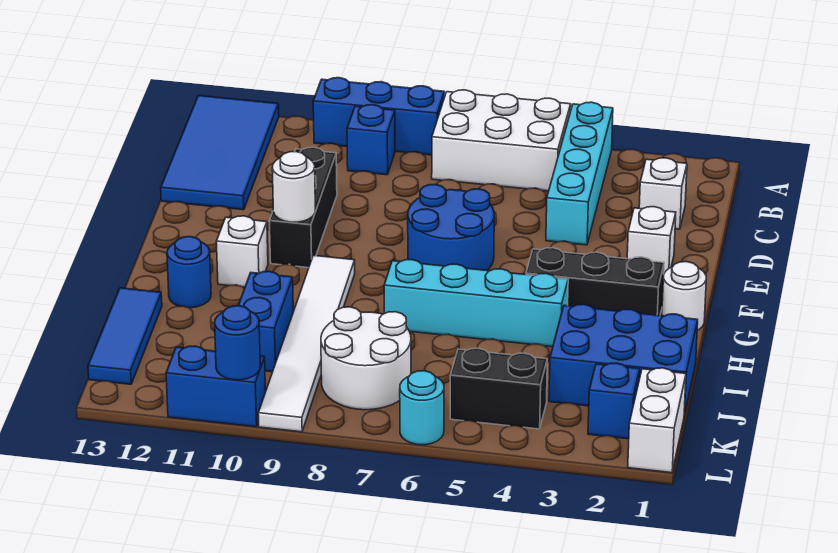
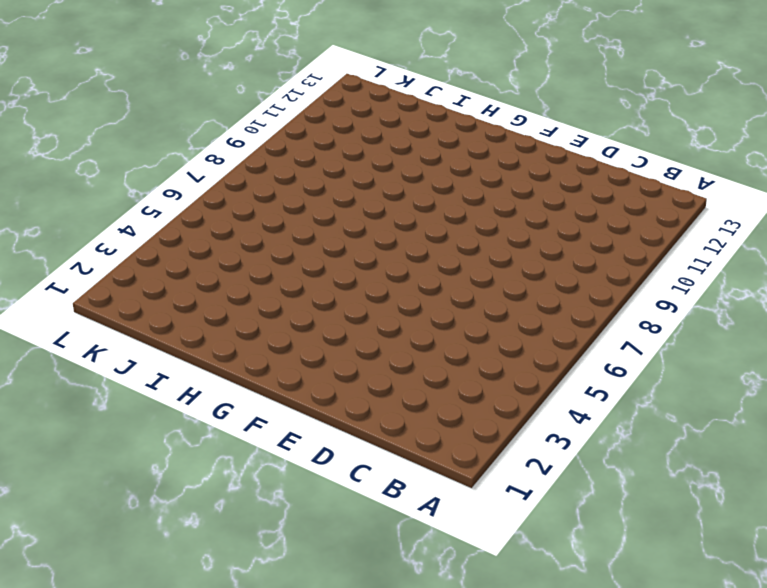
none -> cyan brick A4:D4 level 1
none -> white brick A5:B7 level 1
none -> blue brick A8:A10 level 1

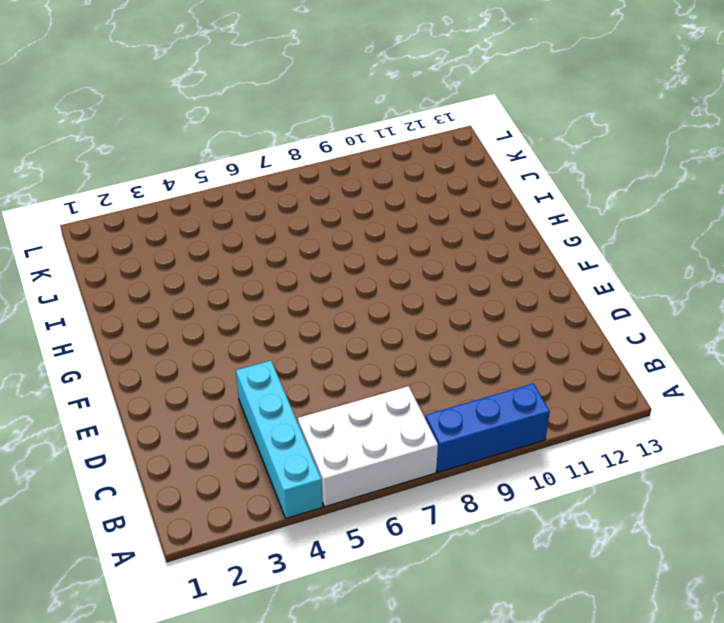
none -> blue tile A12:D13 level 1
none -> blue brick B9 level 1
none -> white brick C2 level 1

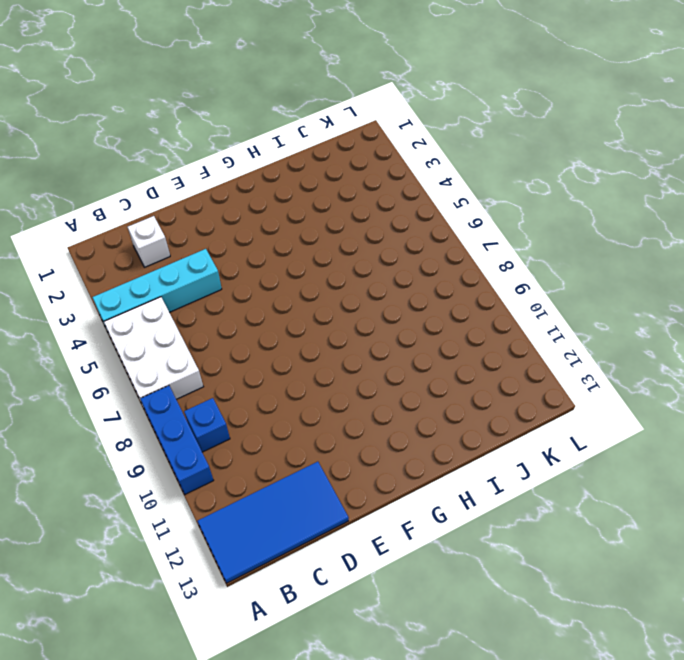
none -> black brick D10:F10 level 1
none -> white brick E2 level 1
none -> blue round brick E6:F7 level 1

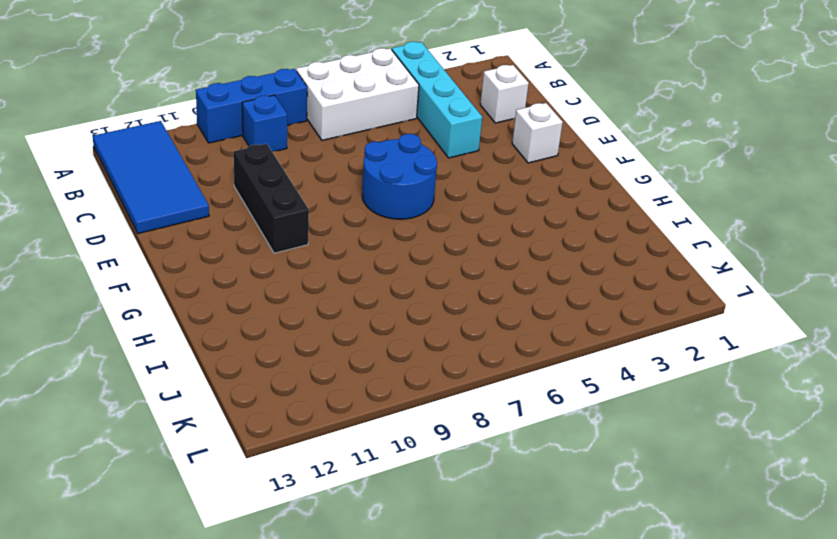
none -> white round brick G1 level 1
none -> black brick G2:G4 level 1
none -> white tile G9:L9 level 1

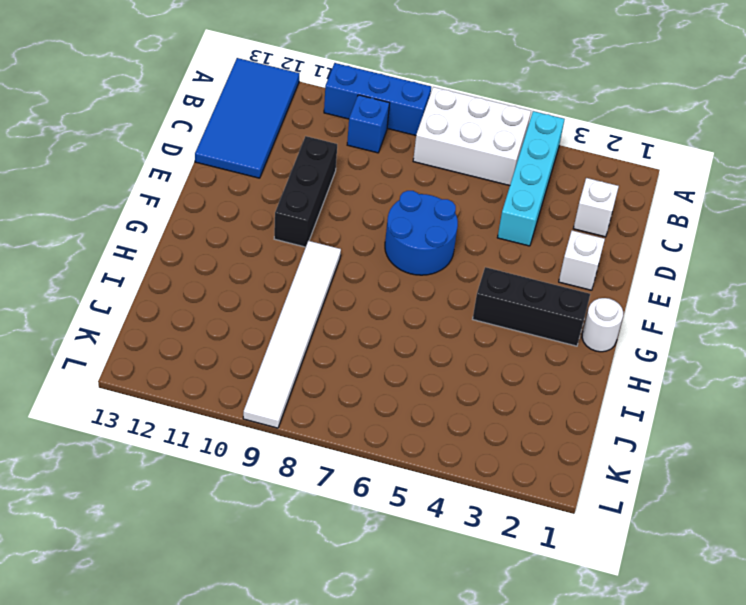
none -> white brick G11 level 1
none -> cyan brick H4:H7 level 1
none -> blue round brick H12 level 1

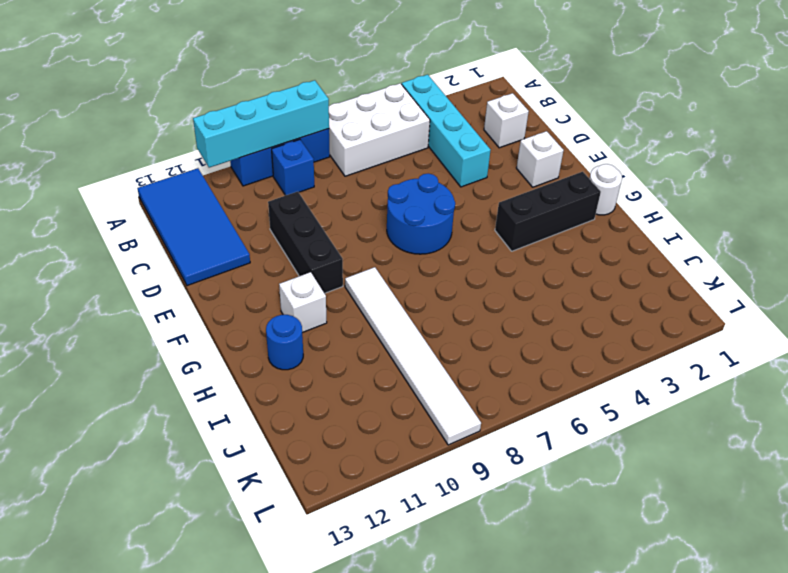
cyan brick A8:A11 level 2 -> cyan brick H4:H7 level 1
none -> blue brick I1:J3 level 1
none -> blue brick I10:J10 level 1
none -> blue tile I13:K13 level 1

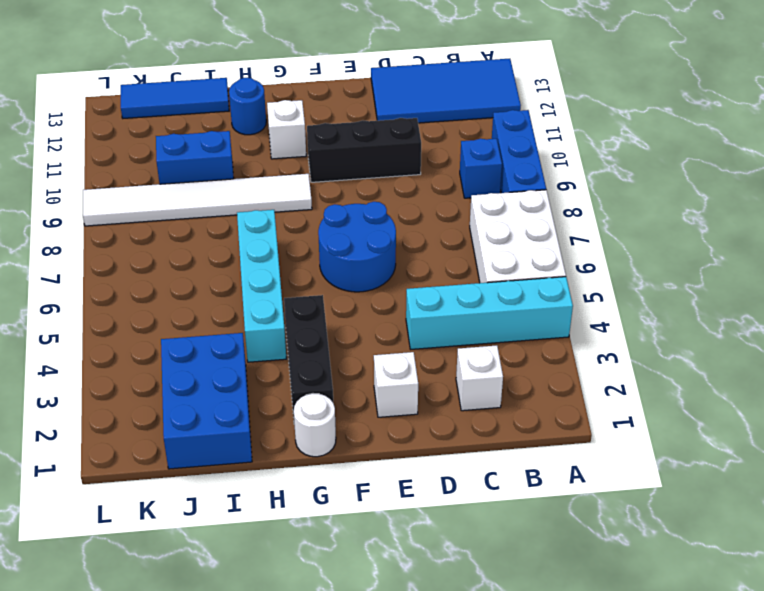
none -> white round brick J7:K8 level 1
none -> white brick K1:L1 level 1
none -> blue brick K2 level 1

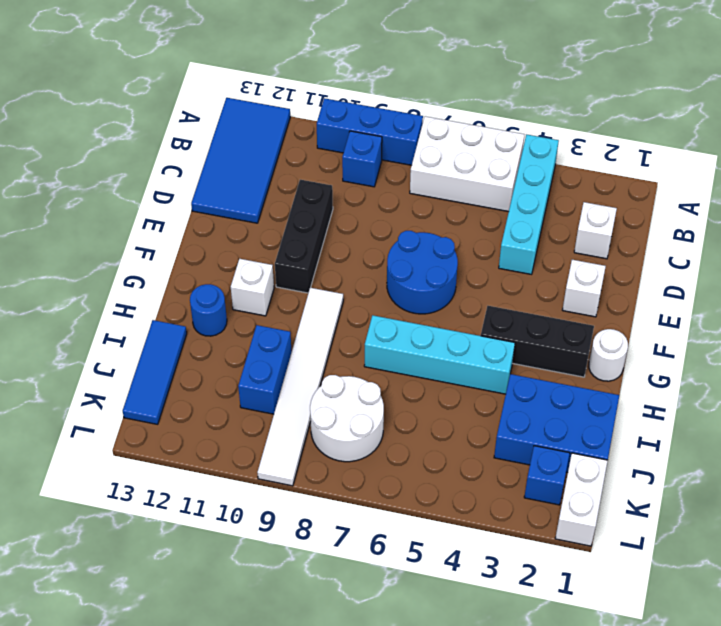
none -> black brick K4:K5 level 1
none -> cyan round brick L6 level 1
none -> blue brick L10:L11 level 1

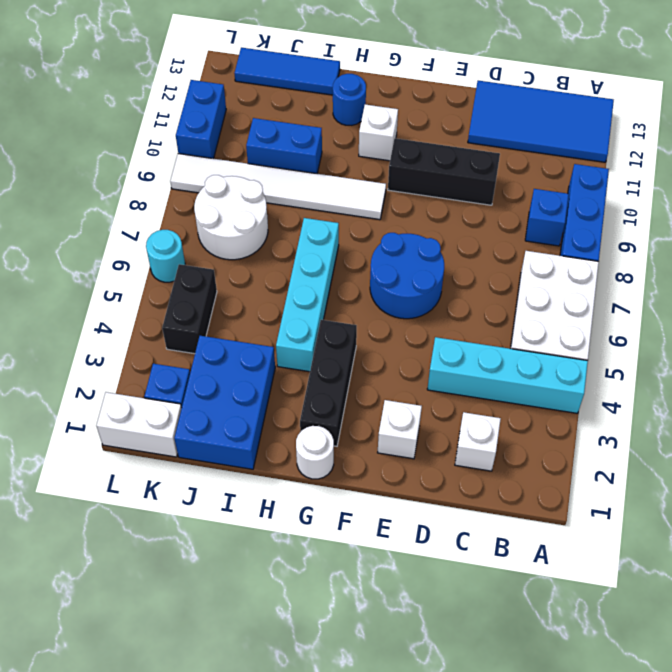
none -> white round brick F10 level 2
none -> blue round brick L10 level 2

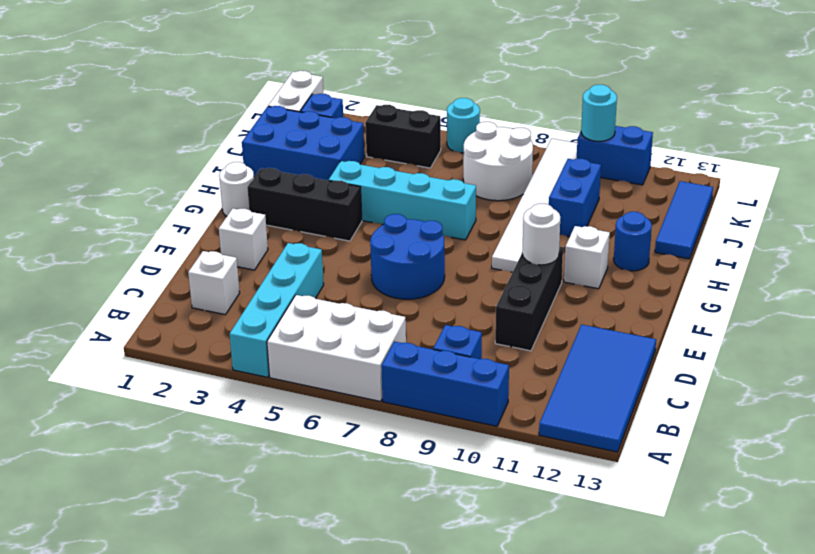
cyan round brick L10 level 2 -> blue round brick L10 level 2

